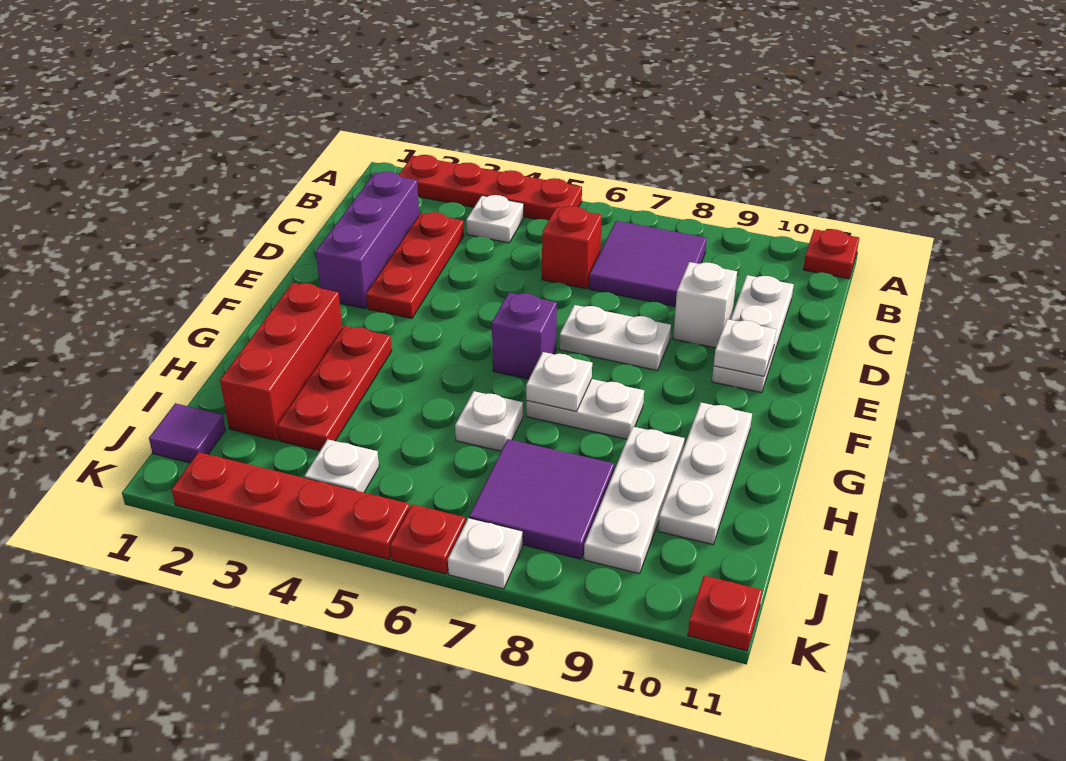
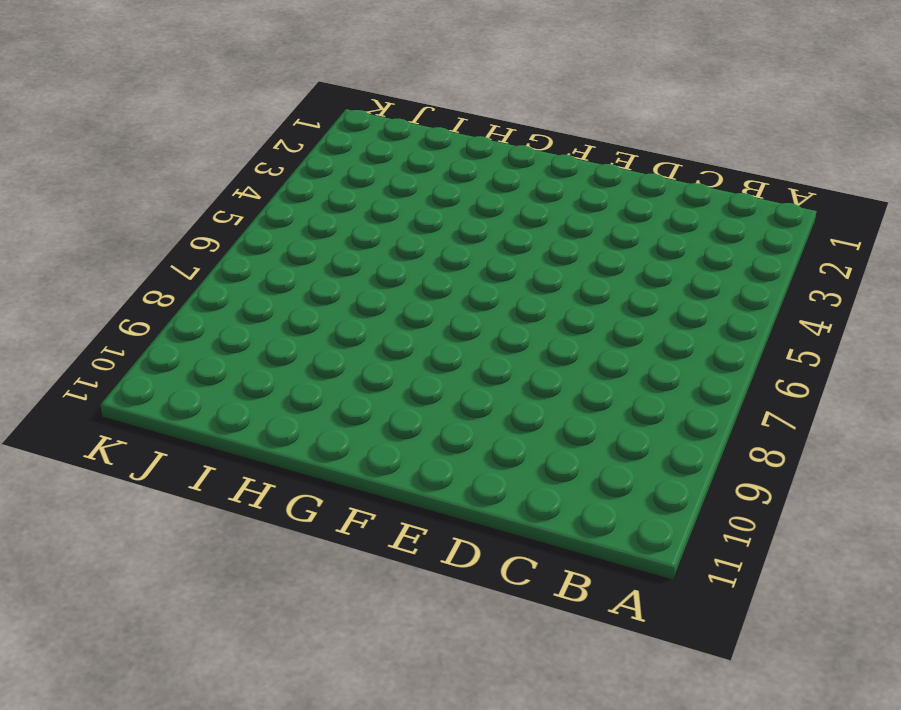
none -> red plate A2:A5 level 1
none -> red plate A11 level 1
none -> white plate B4 level 1

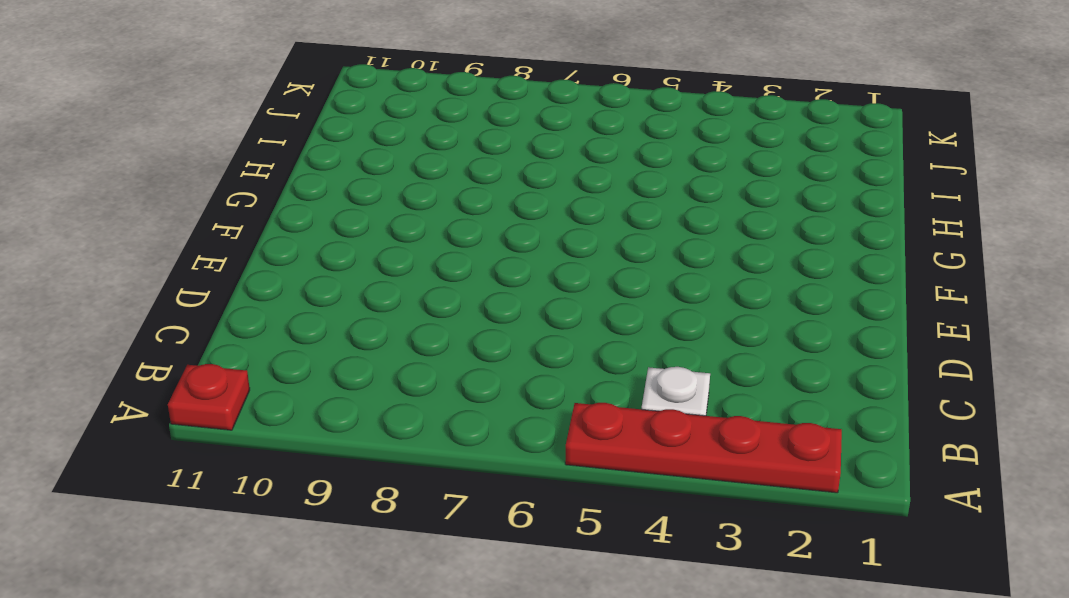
none -> purple tile B7:C8 level 1
none -> purple brick C2:E2 level 1
none -> red plate C3:E3 level 1

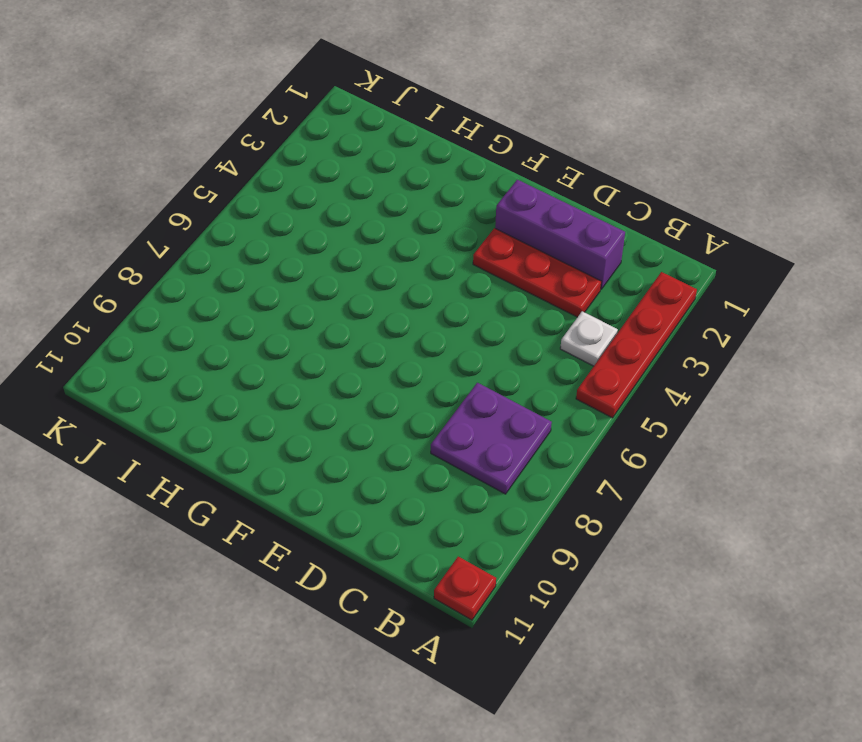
purple plate B7:C8 level 1 -> purple tile B7:C8 level 1
none -> red brick C6 level 1
none -> white plate C10:E10 level 1
none -> white brick D9 level 1

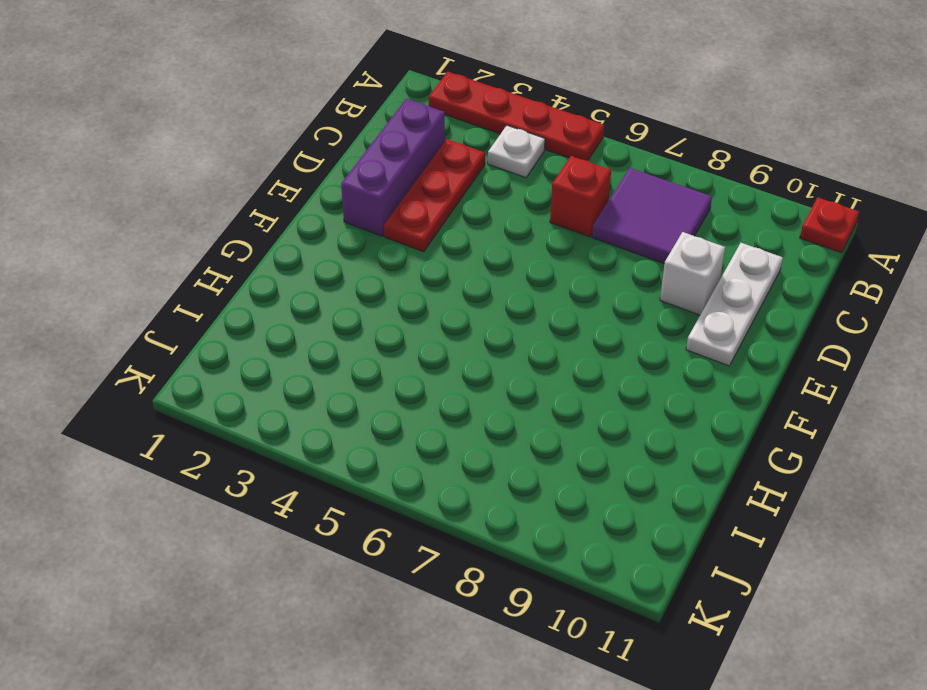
none -> white plate E7:E8 level 1
none -> purple brick F6 level 1
none -> red brick G2:I2 level 1

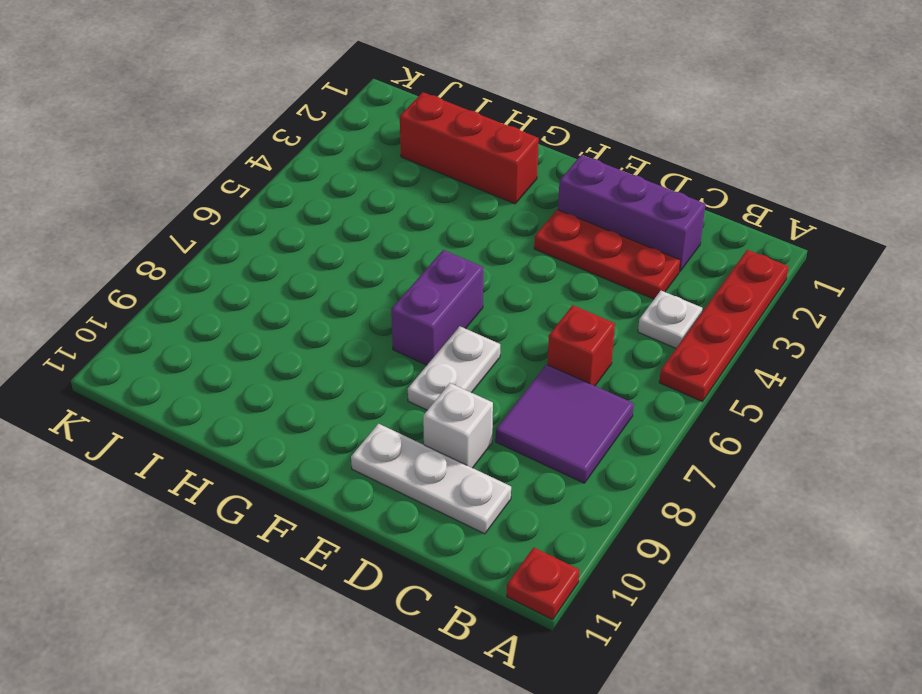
purple brick F6:F7 level 1 -> purple brick F6 level 1
none -> red plate G3:I3 level 1
none -> white plate G7:G8 level 1
none -> white plate G10:I10 level 1

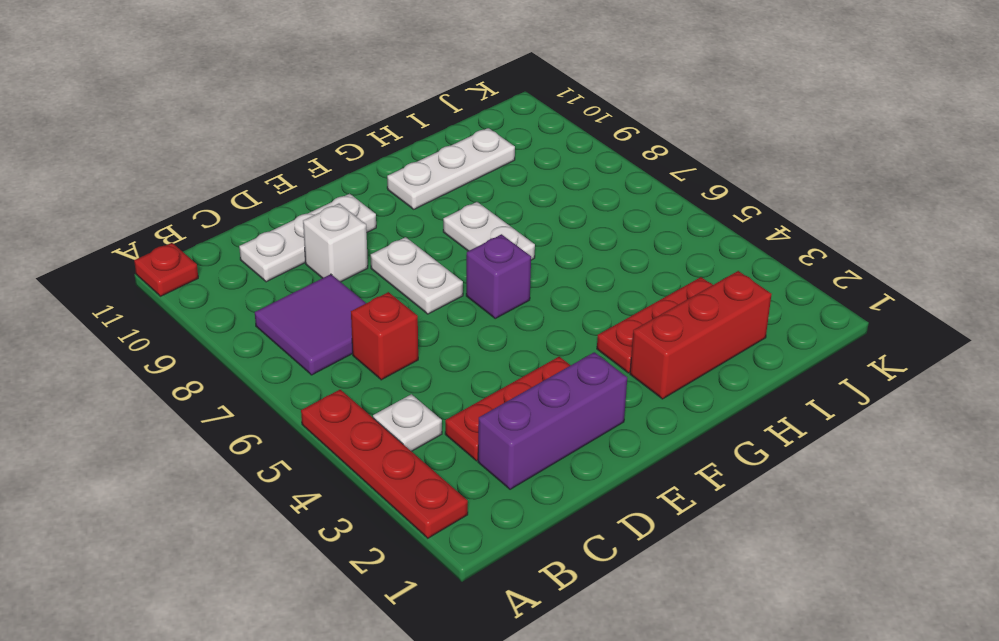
none -> white plate H6 level 1
none -> white plate H9:J9 level 1
none -> purple tile I7:J8 level 1

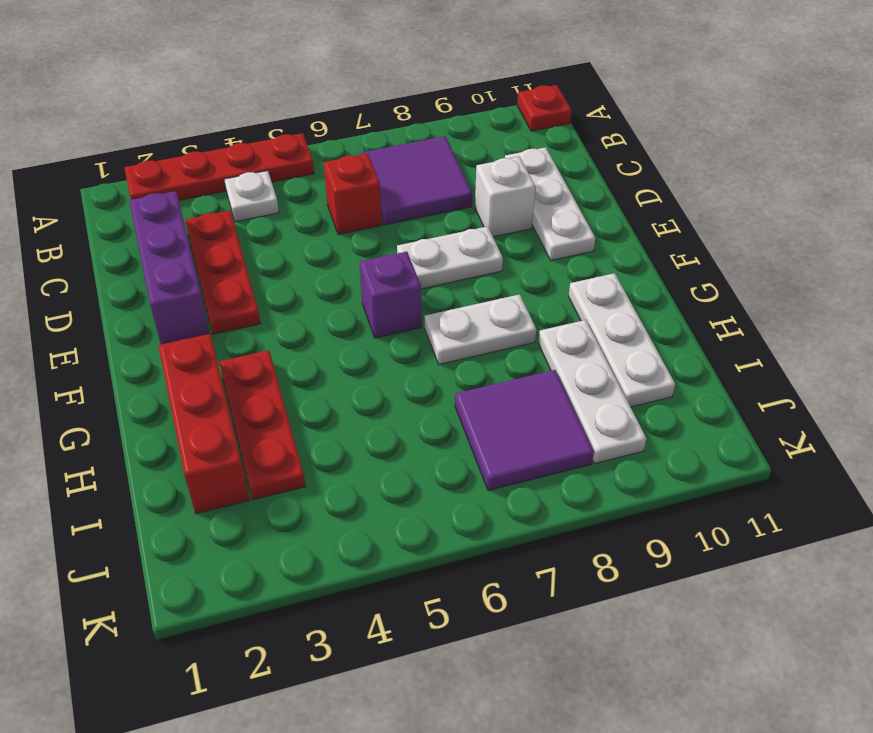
none -> white plate H6 level 1
none -> purple tile J1 level 1
none -> white plate J4 level 1

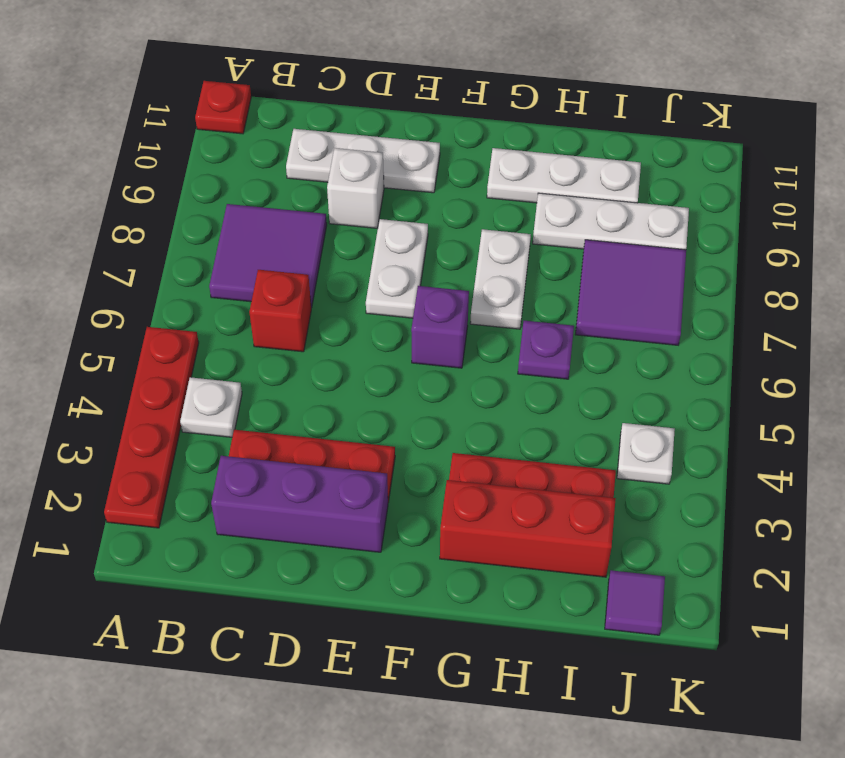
purple plate H6 level 1 -> white plate H6 level 1
none -> red plate K2:K5 level 1
none -> red plate K6 level 1
none -> white plate K7 level 1

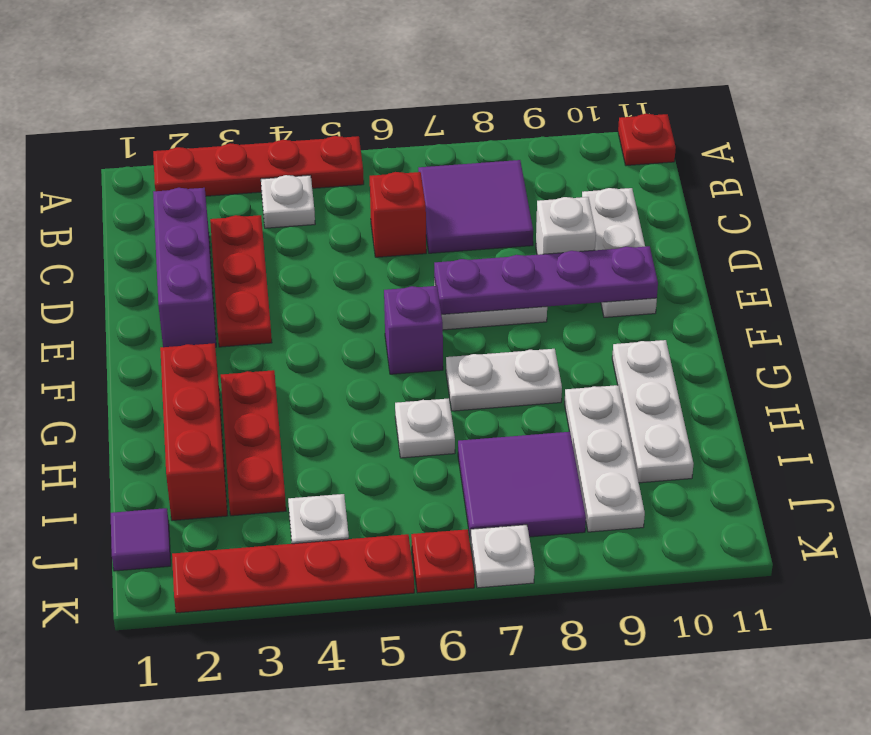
purple plate E7:E10 level 2 -> white plate E10 level 2
none -> red plate K11 level 1
none -> white plate G7 level 2

